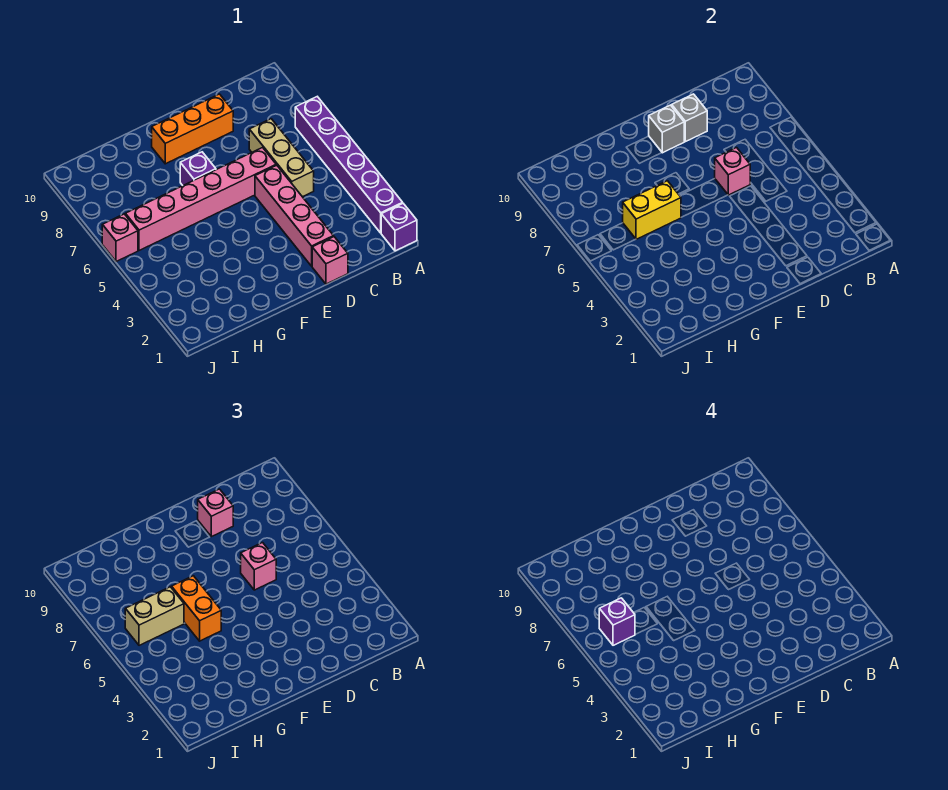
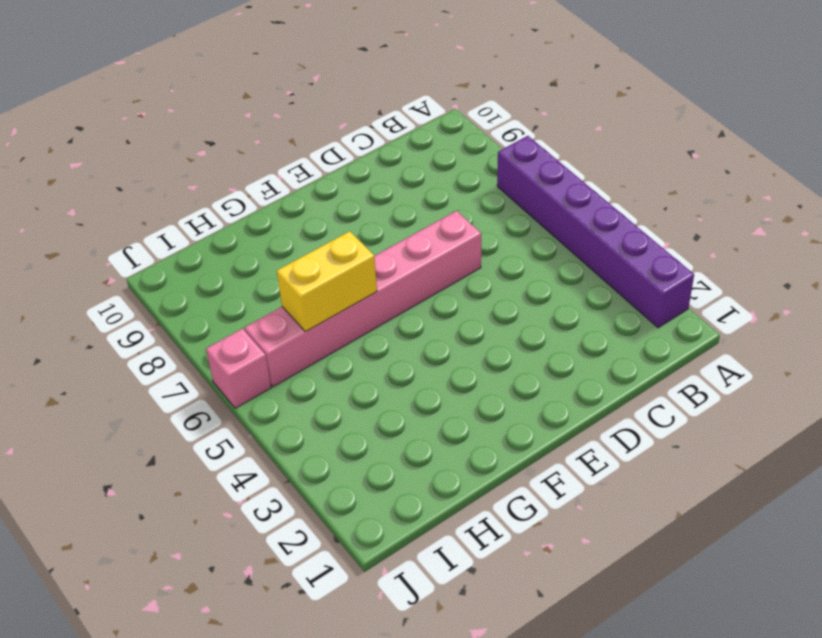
none -> purple brick A1 level 1
none -> tan brick C5:C7 level 1
none -> pink brick D1 level 1

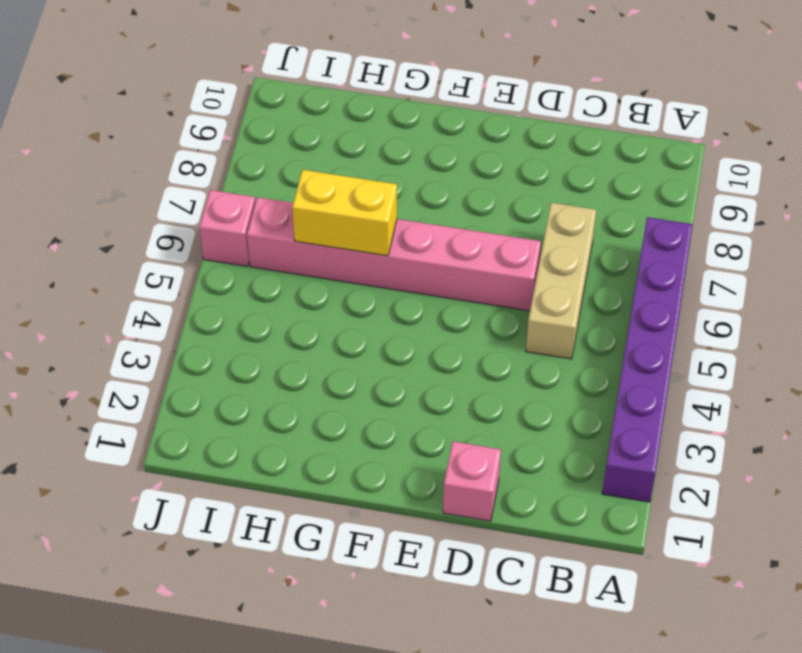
none -> purple brick A1 level 1
none -> pink brick D2:D5 level 1
none -> orange brick D9:F9 level 1

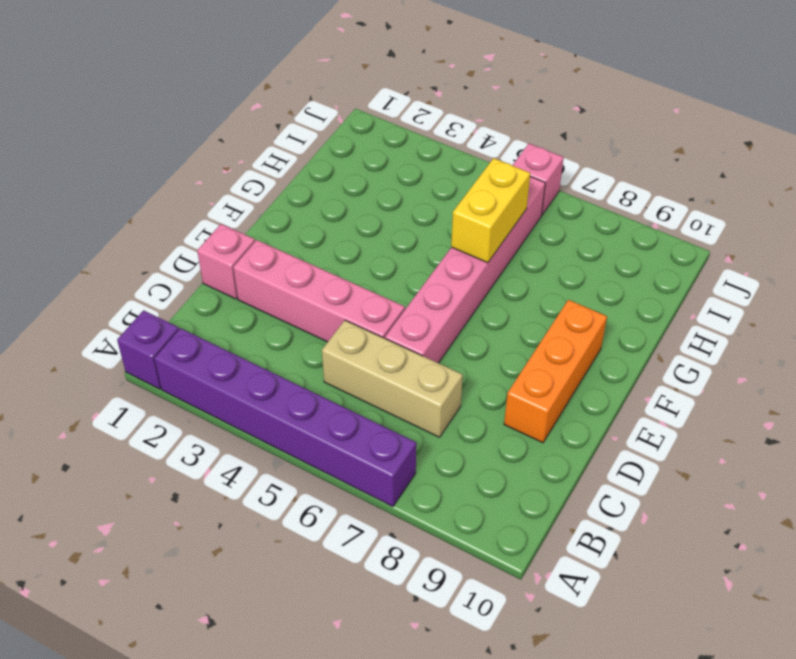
none -> purple brick F7 level 1
none -> pink brick D6 level 2
none -> grey brick D9 level 2

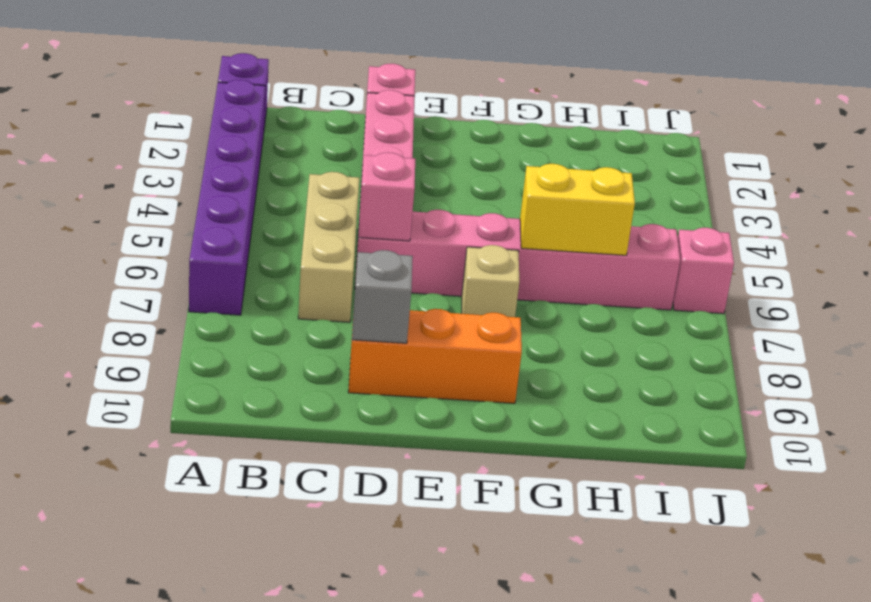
tan brick F7 level 1 -> purple brick F7 level 1
none -> grey brick E9 level 2
none -> pink brick D6 level 3
none -> pink brick D9 level 3

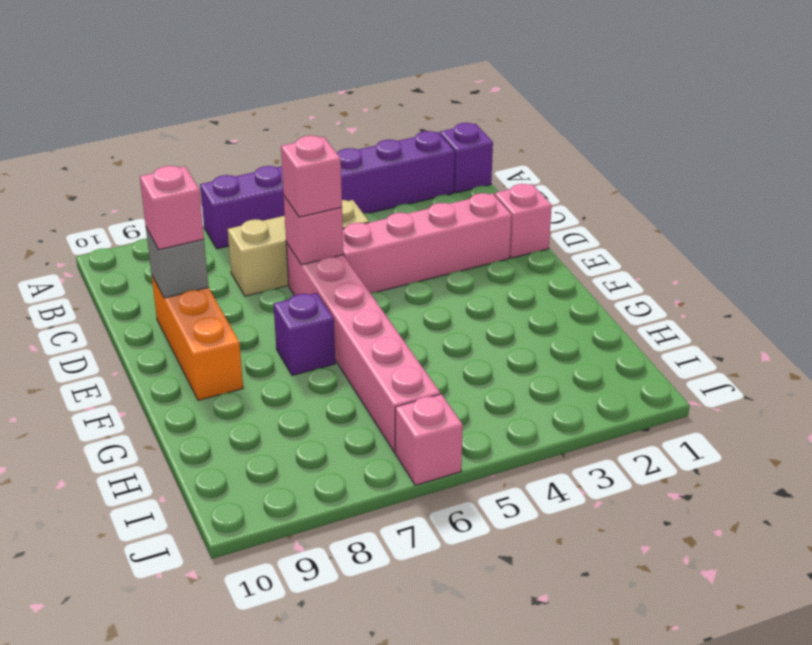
none -> grey brick E9 level 2
none -> yellow brick G6:H6 level 2
none -> orange brick G5:G6 level 3

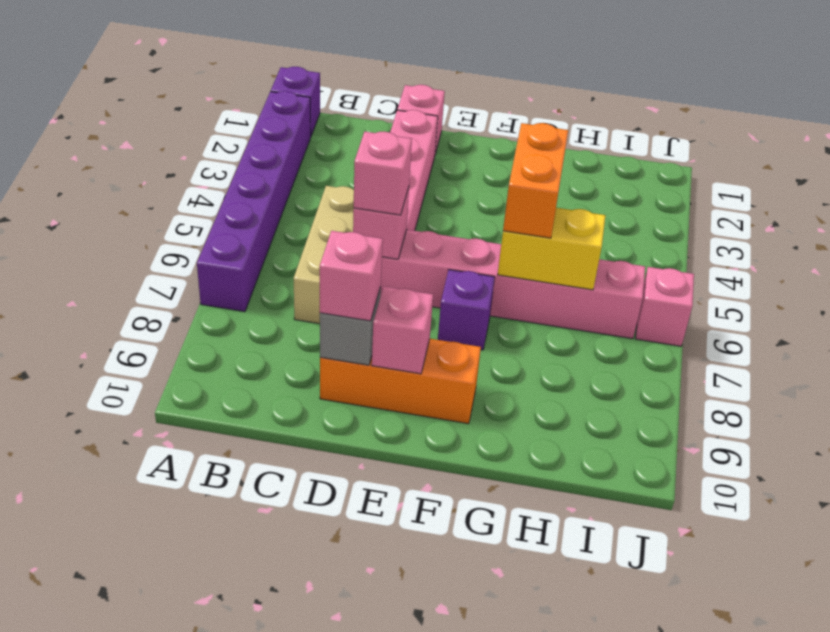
pink brick E9 level 2 -> grey brick E9 level 2
none -> tan brick H6:I6 level 3
none -> purple brick I6 level 4

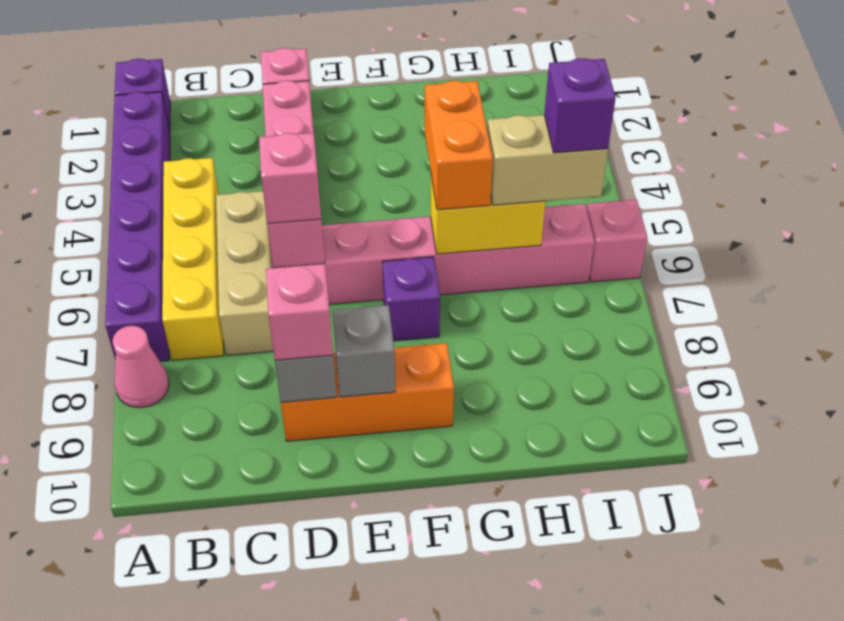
pink cone A8 level 1 -> none
yellow brick B4:B7 level 1 -> none

